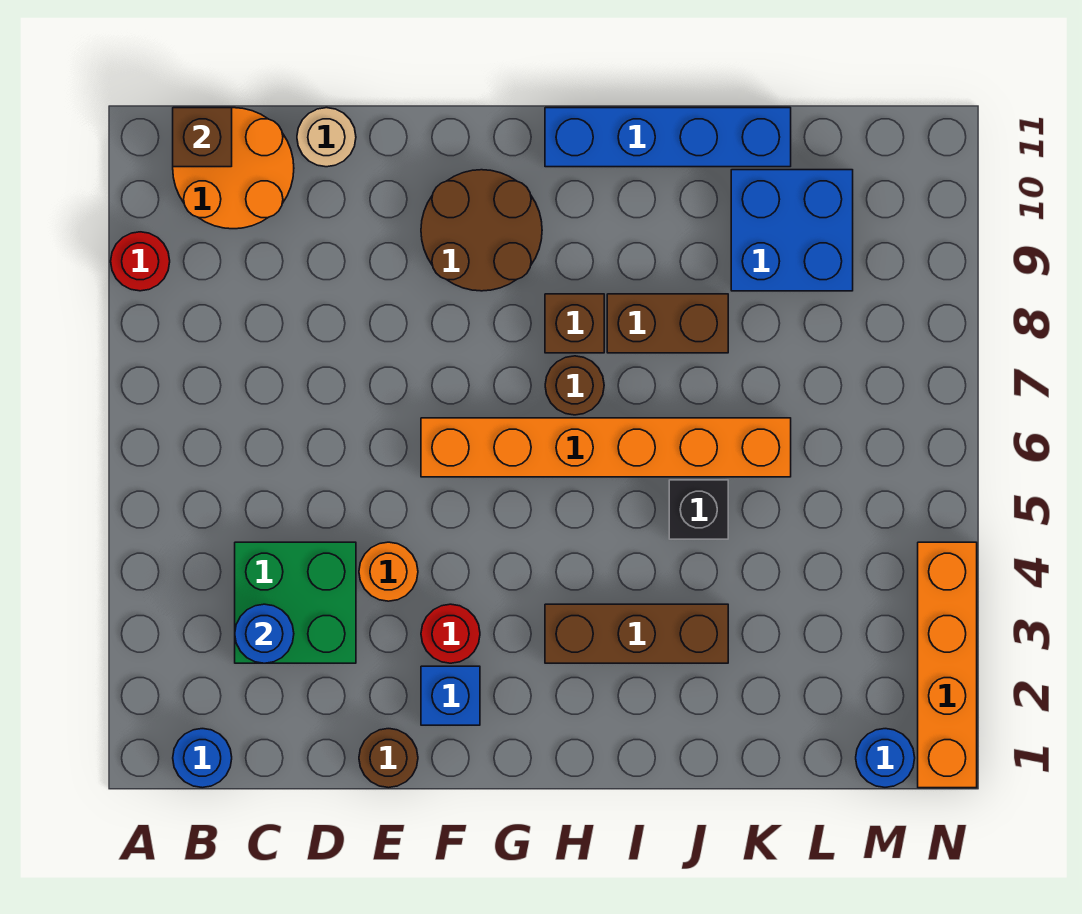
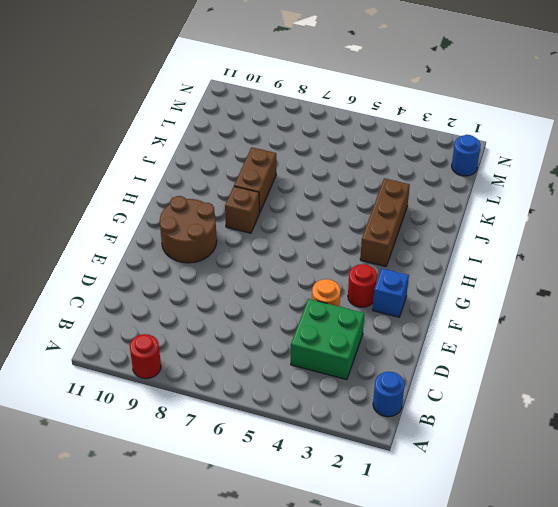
none -> orange round brick B10:C11 level 1
none -> tan round brick D11 level 1
none -> brown round brick E1 level 1

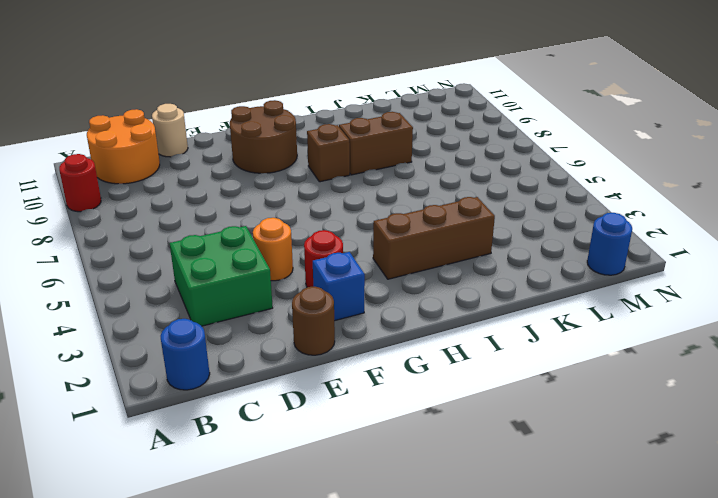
none -> orange brick F6:K6 level 1
none -> brown round brick H7 level 1
none -> blue brick H11:K11 level 1

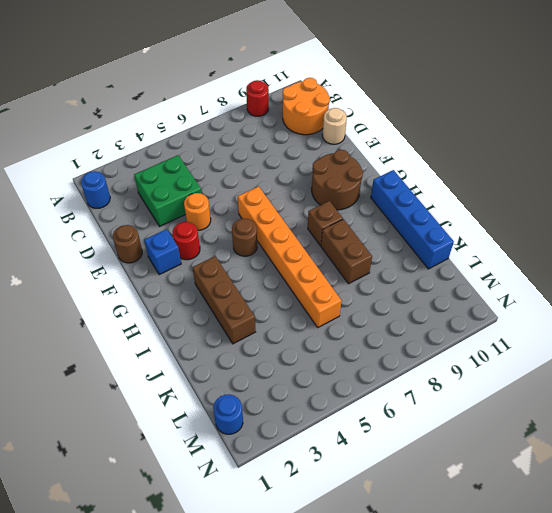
brown round brick G5 level 1 -> brown round brick H7 level 1
none -> black brick J5 level 1
none -> blue brick K9:L10 level 1
none -> orange brick N1:N4 level 1

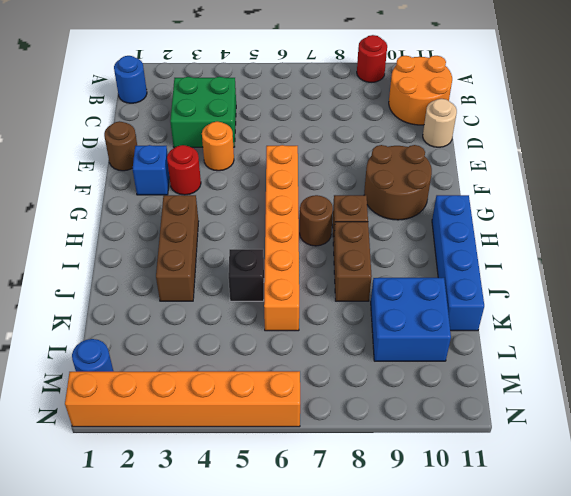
orange brick N1:N6 level 1 -> orange brick N1:N4 level 1
none -> brown brick B11 level 2
none -> blue round brick C3 level 2

